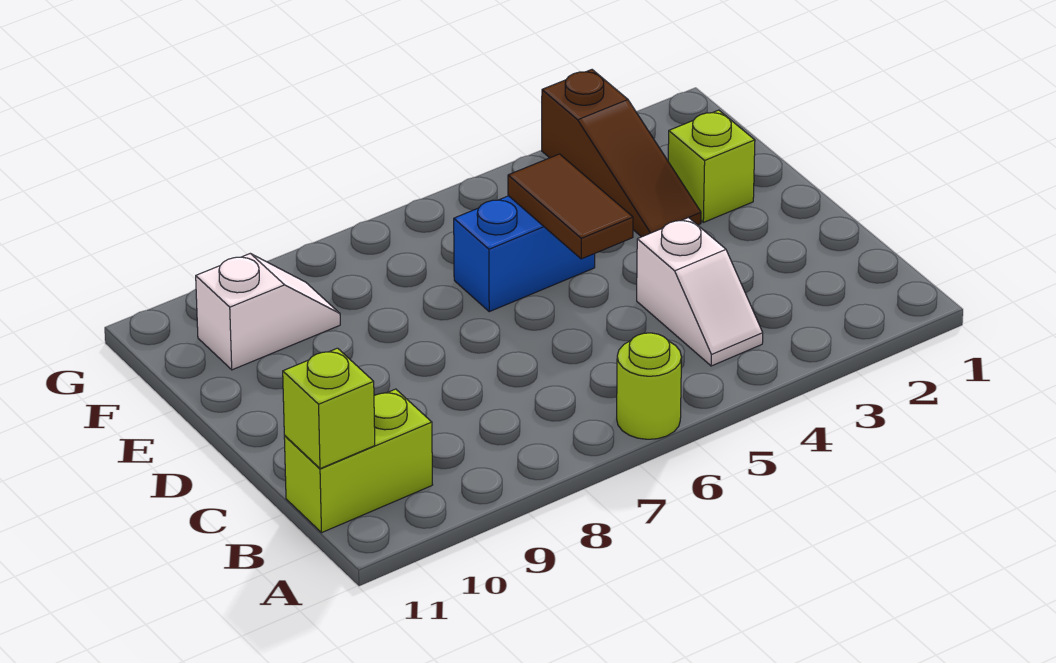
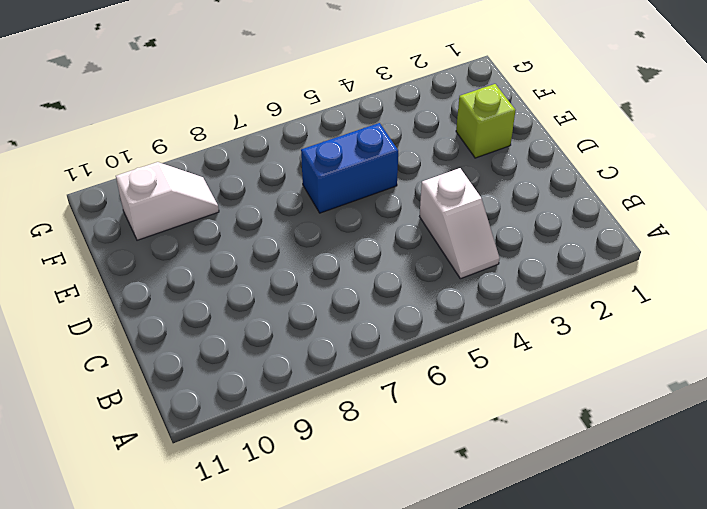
none -> lime round brick A6 level 1
none -> lime brick B10:B11 level 1

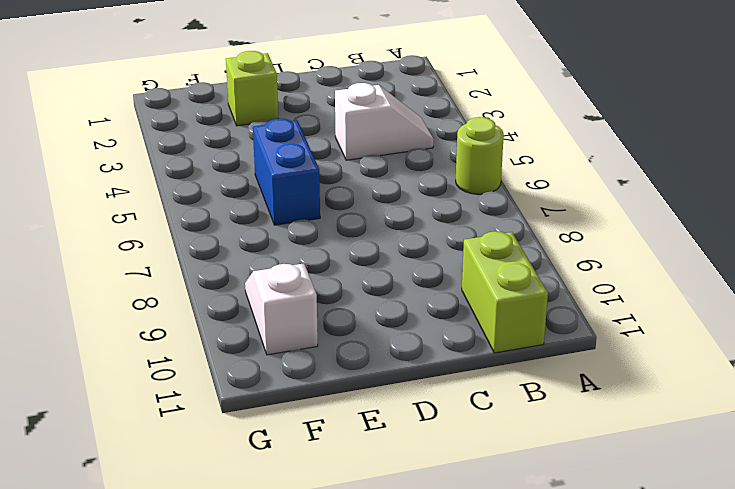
none -> brown slope E3:G3 level 1 top G
none -> lime brick B11 level 2

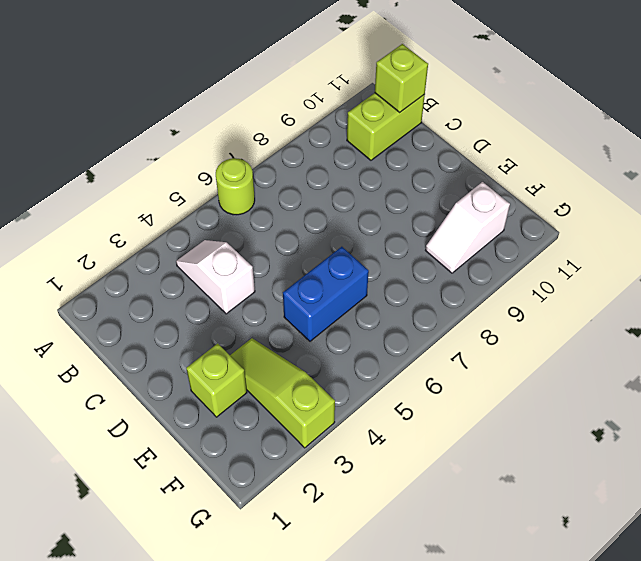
lime slope E3:G3 level 1 top G -> brown slope E3:G3 level 1 top G
none -> brown tile D5:E5 level 2

